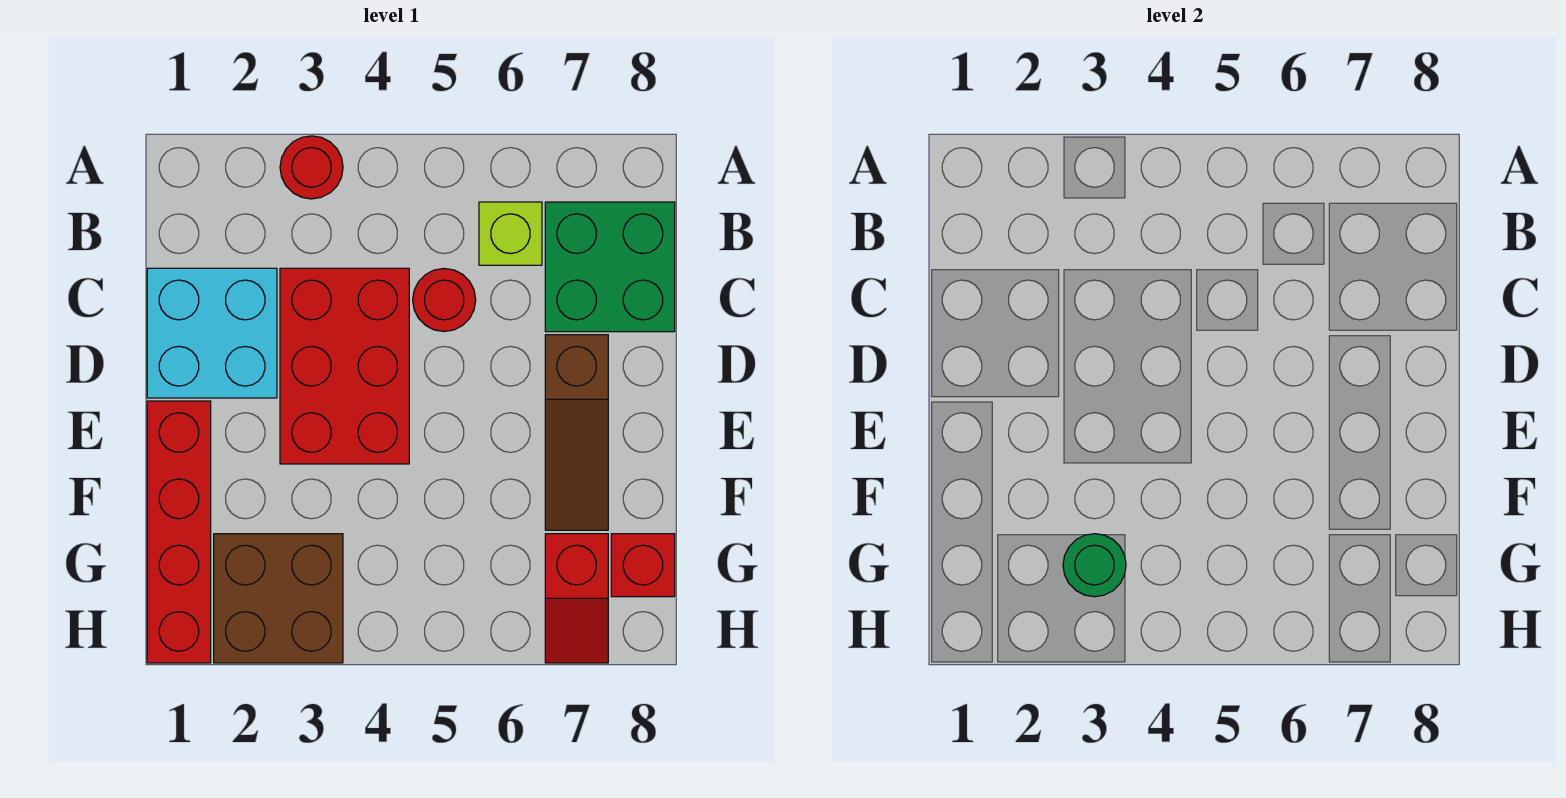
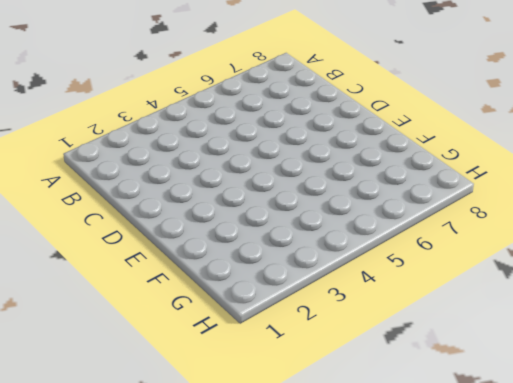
none -> red round brick A3 level 1
none -> lime brick B6 level 1
none -> green brick B7:C8 level 1

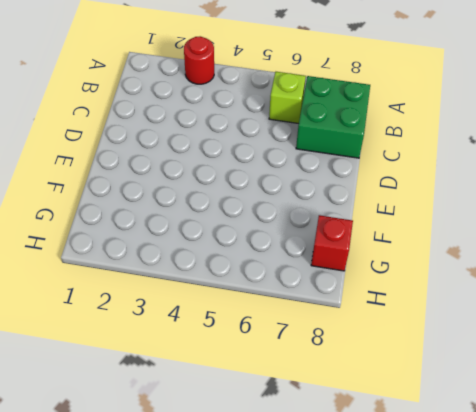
none -> cyan brick C1:D2 level 1
none -> red brick C3:E4 level 1
none -> red round brick C5 level 1

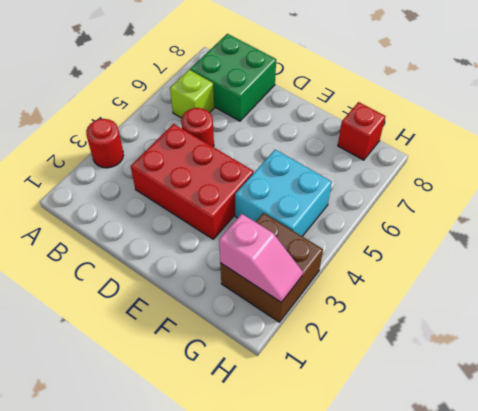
cyan brick F4:G5 level 1 -> cyan brick C1:D2 level 1
pink slope G2:H2 level 2 top G -> none
none -> brown slope D7:F7 level 1 top D
none -> red brick E1:H1 level 1
none -> red slope G7:H7 level 1 top G

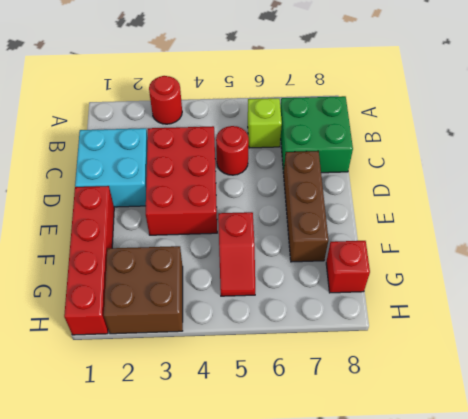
brown brick D7:F7 level 1 -> brown slope D7:F7 level 1 top D
red slope F5:G5 level 1 top F -> red slope G7:H7 level 1 top G
none -> green round brick G3 level 2

